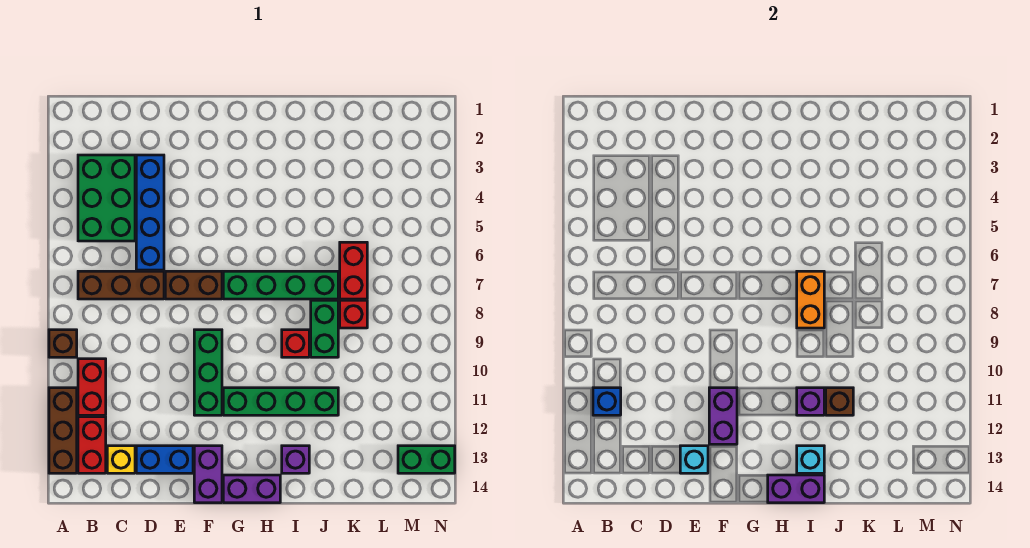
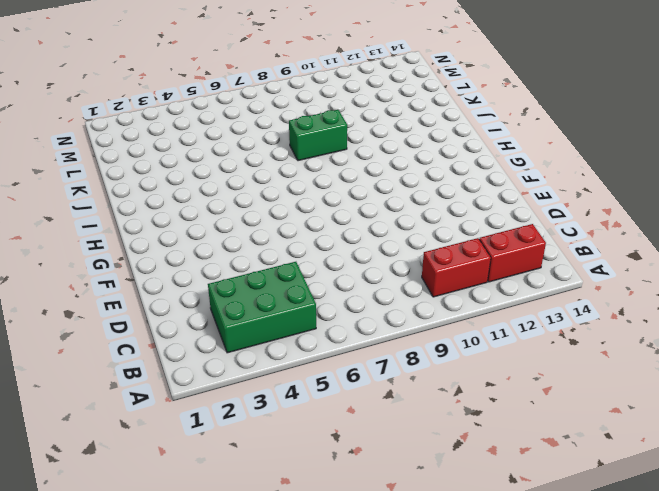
none -> brown brick A9 level 1
none -> brown brick A11:A13 level 1
none -> brown brick B7:D7 level 1

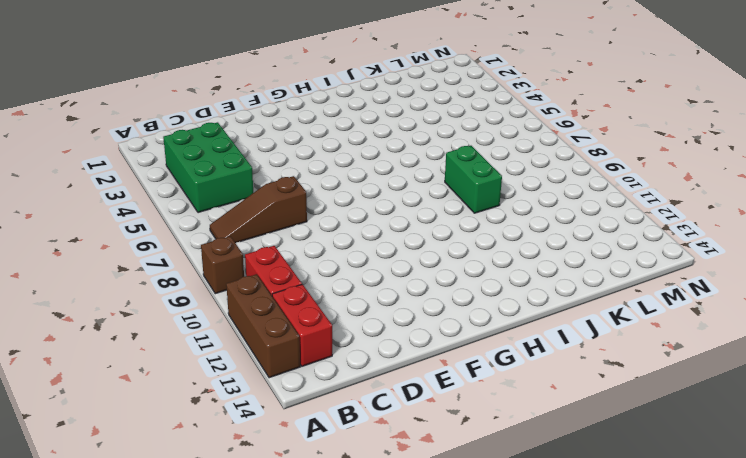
brown slope B7:D7 level 1 top D -> brown brick B7:D7 level 1
none -> yellow brick C13 level 1
none -> blue brick D3:D6 level 1
none -> blue brick D13:E13 level 1

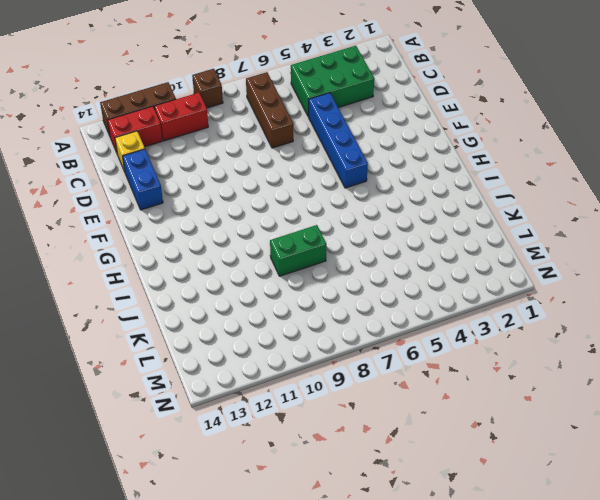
blue brick D5:G5 level 1 -> blue brick D3:D6 level 1
none -> brown brick E7:F7 level 1
none -> green brick F9:F11 level 1
none -> purple brick F13:F14 level 1

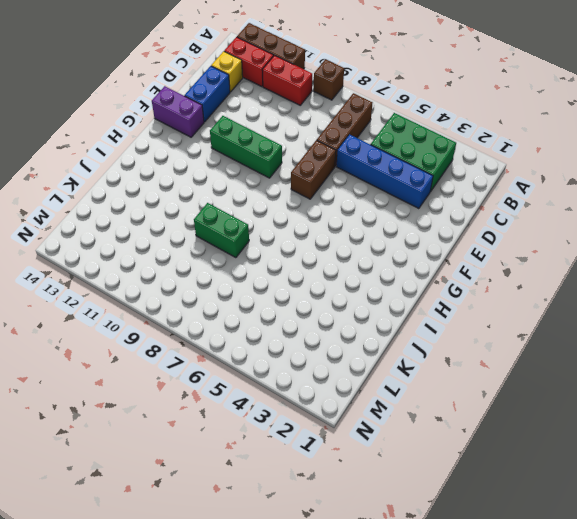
none -> green brick G7:J7 level 1
none -> green brick G11:J11 level 1
none -> purple brick G14:H14 level 1

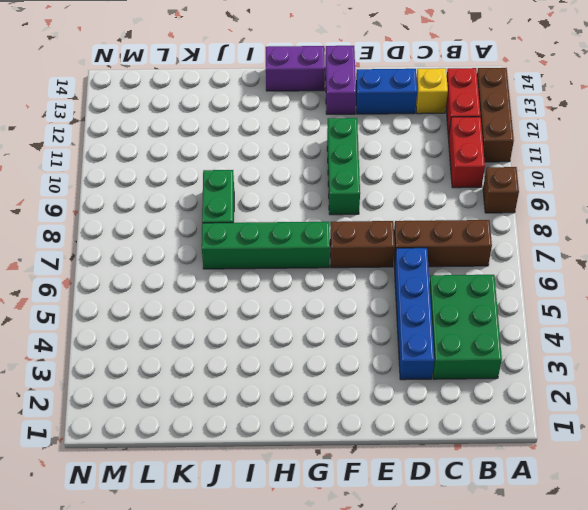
none -> green brick G11:J11 level 1
none -> red brick I9 level 1
none -> purple brick I13 level 1

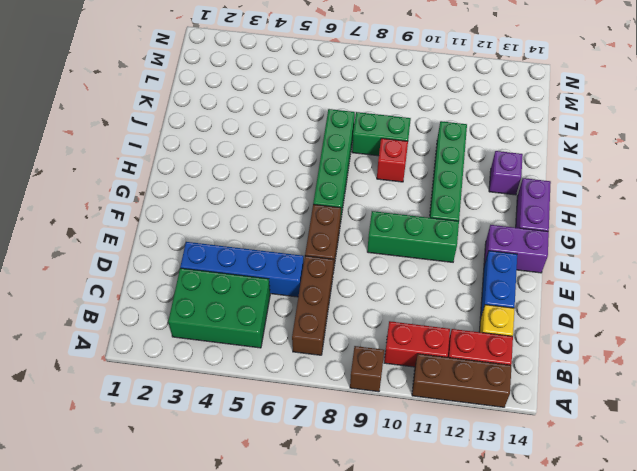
none -> red brick K6:K7 level 1
none -> red brick K8 level 1
none -> green brick M13:N13 level 1

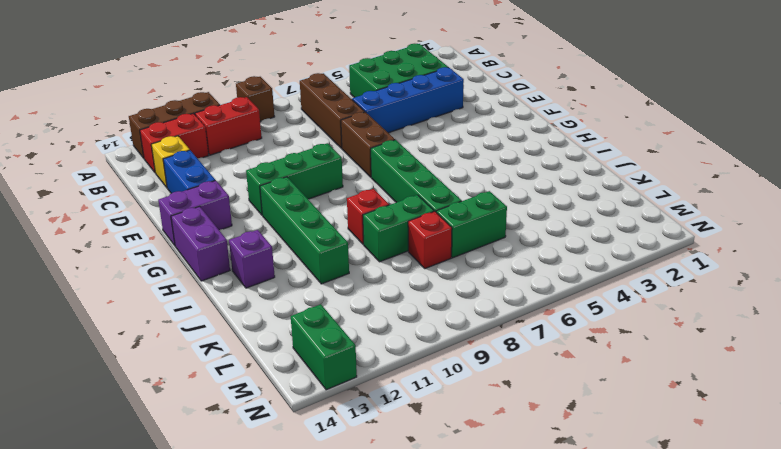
green brick K6:K7 level 1 -> red brick K6:K7 level 1
none -> blue brick B11 level 2
none -> cyan brick E13 level 2
none -> purple brick F11:F12 level 2

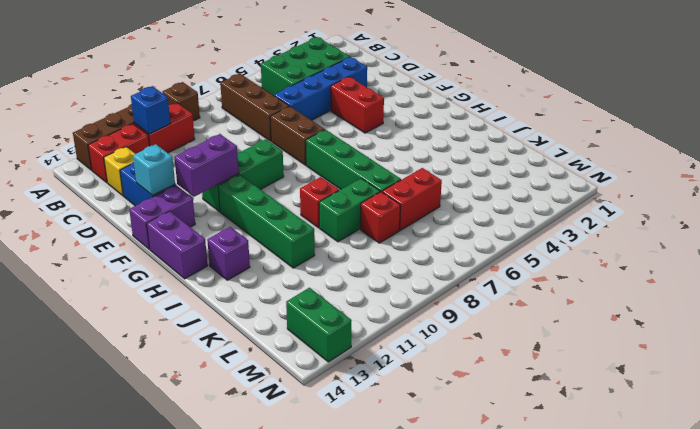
red brick E4:F4 level 1 -> none
none -> purple brick H14:I14 level 2
none -> orange brick I7:I8 level 2
none -> purple brick I11 level 2

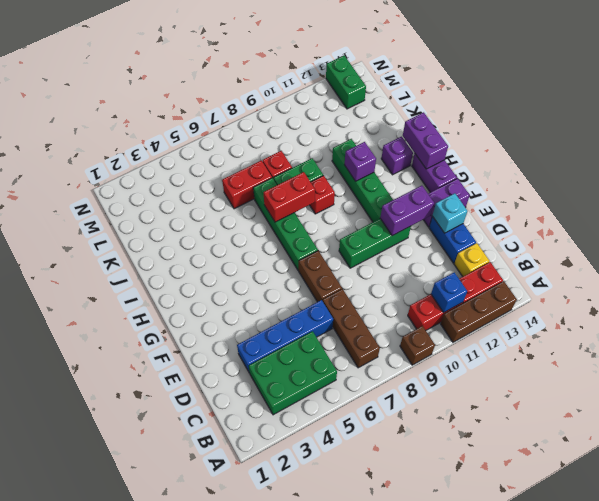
red brick I7:I8 level 2 -> orange brick I7:I8 level 2
none -> cyan brick I13 level 2
none -> brown brick J11 level 2

